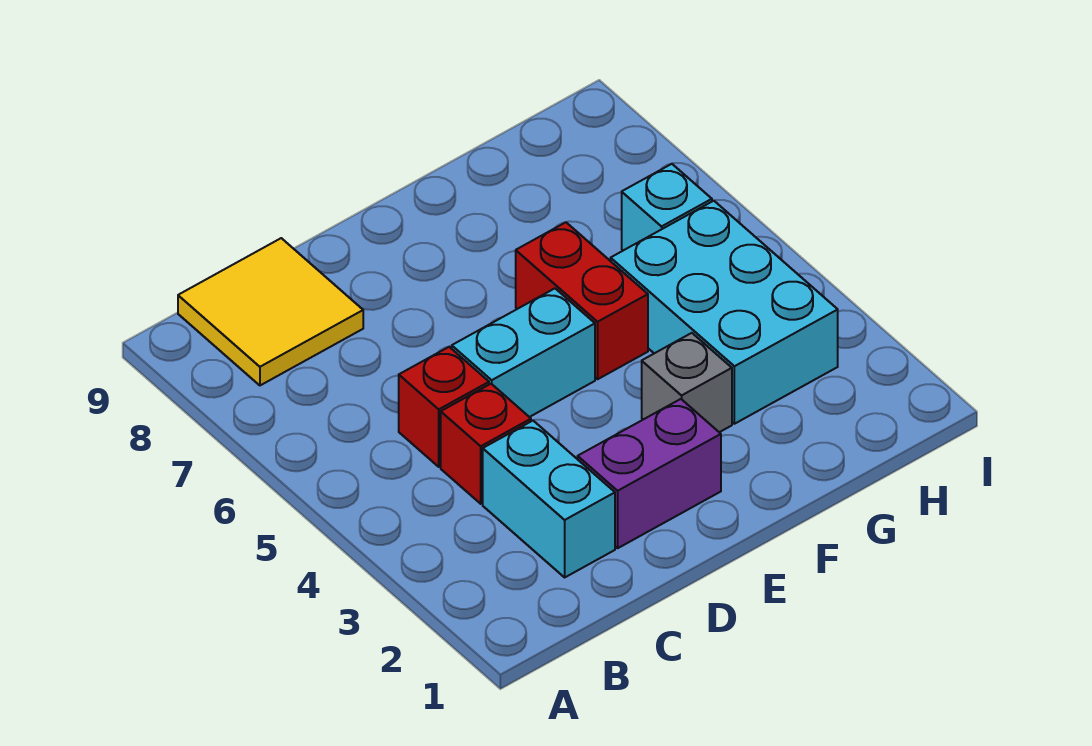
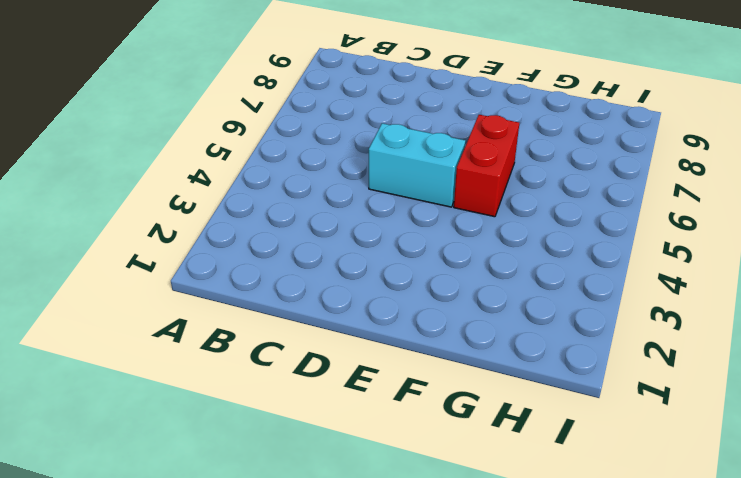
none -> yellow tile B8:C9 level 1
none -> cyan brick C2:C3 level 1

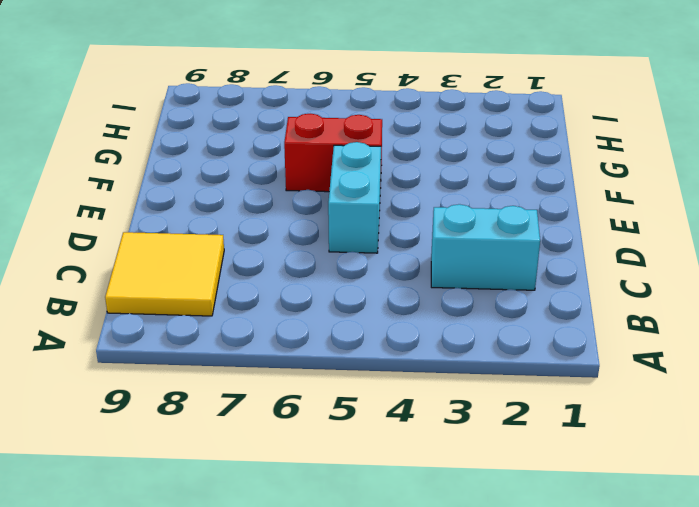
none -> red brick C4 level 1
none -> red brick C5 level 1

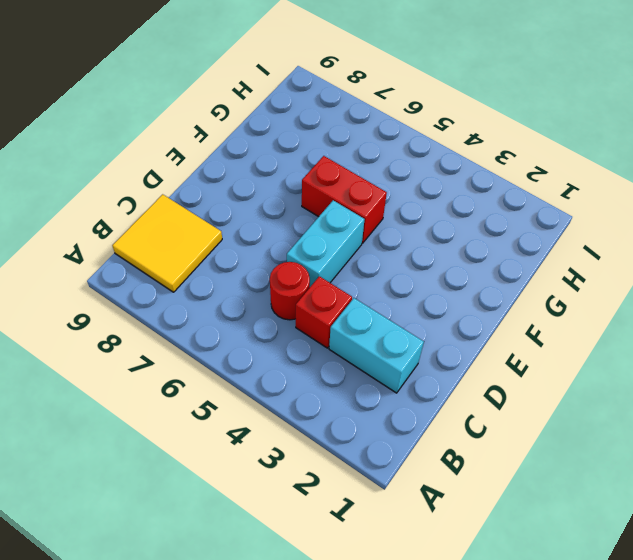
red round brick C5 level 1 -> red brick C5 level 1
none -> purple brick D2:E2 level 1
none -> grey brick F3 level 1

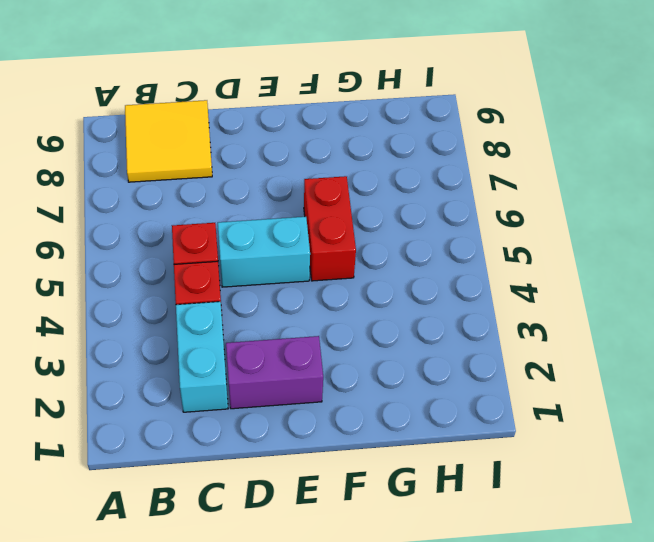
none -> grey brick F3 level 1
none -> cyan brick G3:H5 level 1

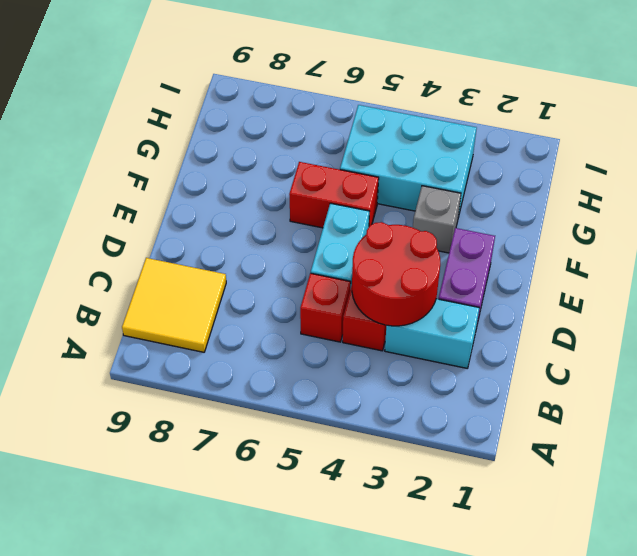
red round brick C3:D4 level 2 -> none
none -> cyan brick H6 level 1

